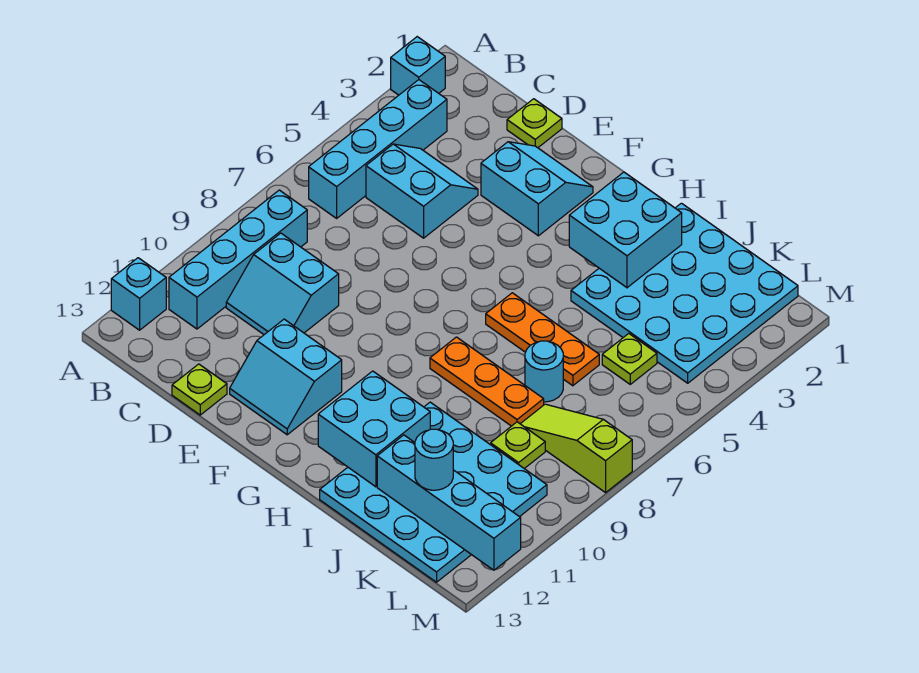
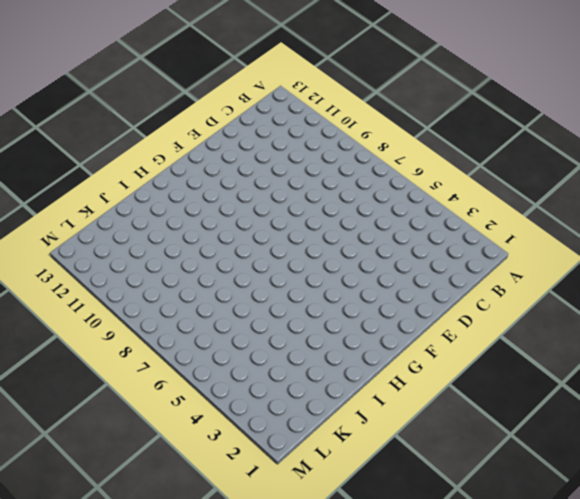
none -> cyan brick A2 level 1
none -> cyan brick A12 level 1
none -> cyan brick B3:B6 level 1

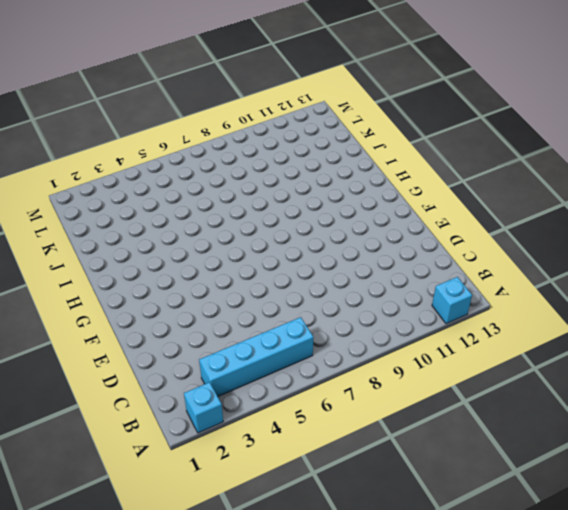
none -> cyan brick B8:B11 level 1
none -> cyan slope C4:D5 level 1 top 5
none -> cyan slope C9:D10 level 1 top 9

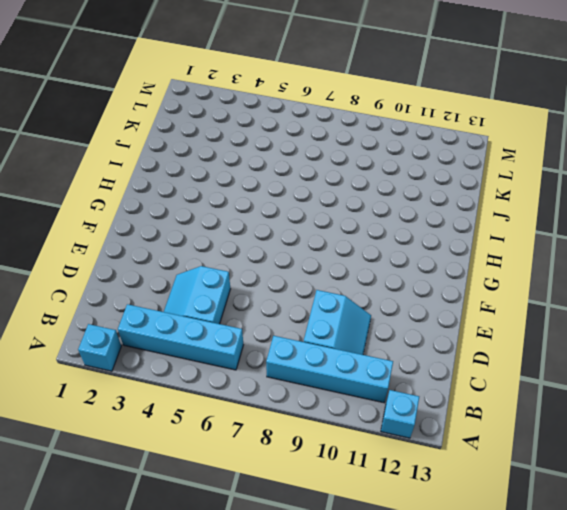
none -> lime plate D1 level 1
none -> lime plate D13 level 1
none -> cyan slope E2:F3 level 1 top 3

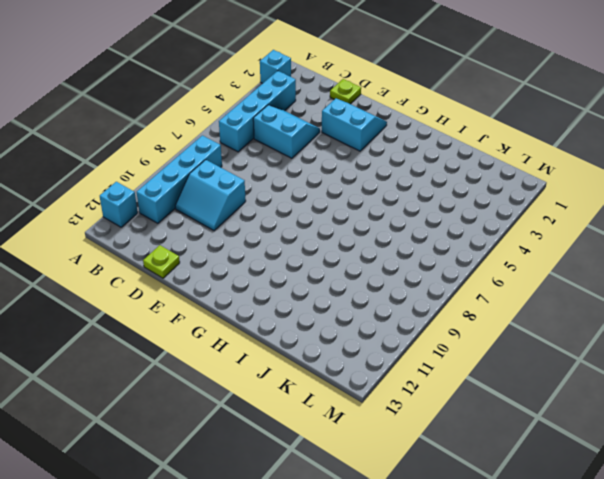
none -> cyan slope E11:F12 level 1 top 11
none -> orange plate H6:J6 level 1
none -> orange plate H8:J8 level 1

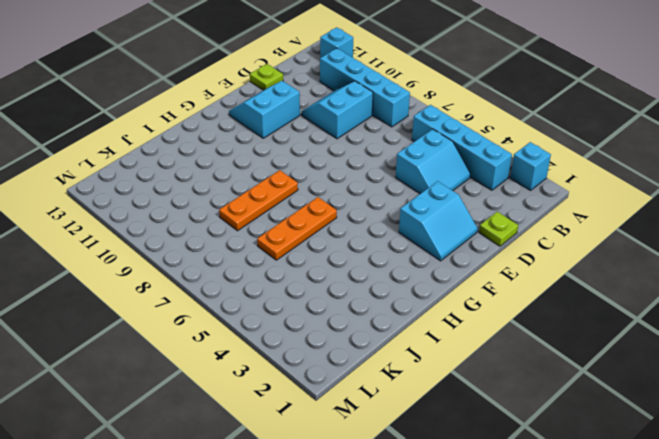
none -> cyan plate I1:L4 level 1
none -> cyan plate I10:L13 level 1
none -> cyan round brick J7 level 1

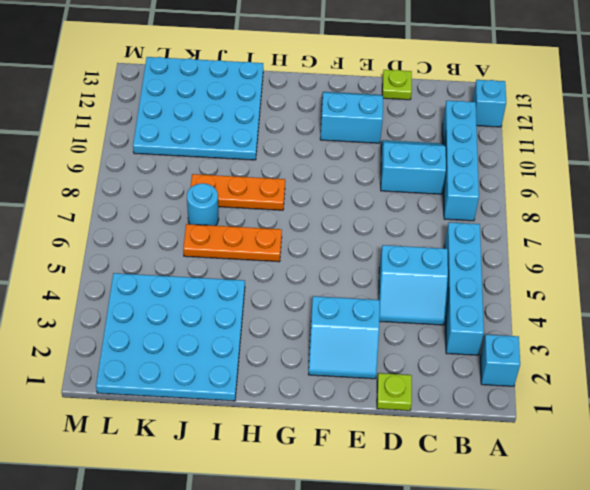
none -> lime plate K5 level 1
none -> lime slope K8:M8 level 1 top M
none -> lime plate K9 level 1

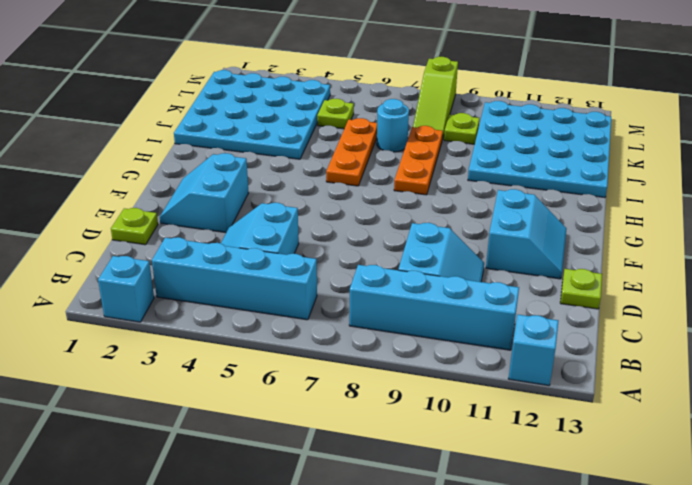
none -> cyan brick H2:I3 level 2
none -> cyan brick H11:I12 level 2
none -> cyan brick J12:M12 level 2

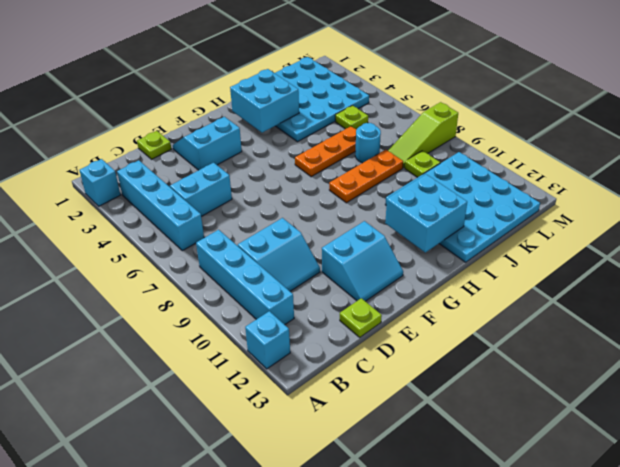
none -> cyan brick J12:M12 level 2
none -> cyan round brick K12 level 3

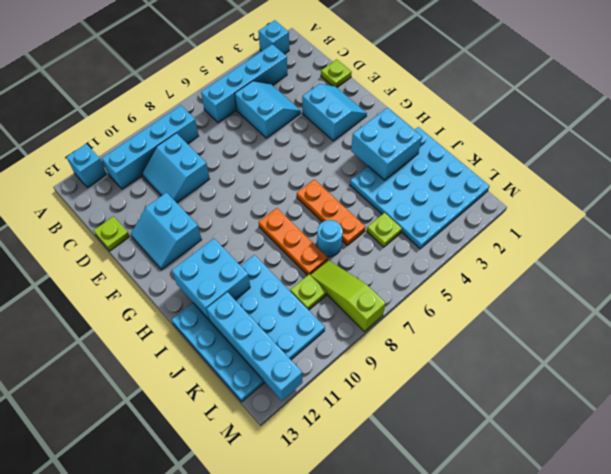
none -> cyan round brick K12 level 3

